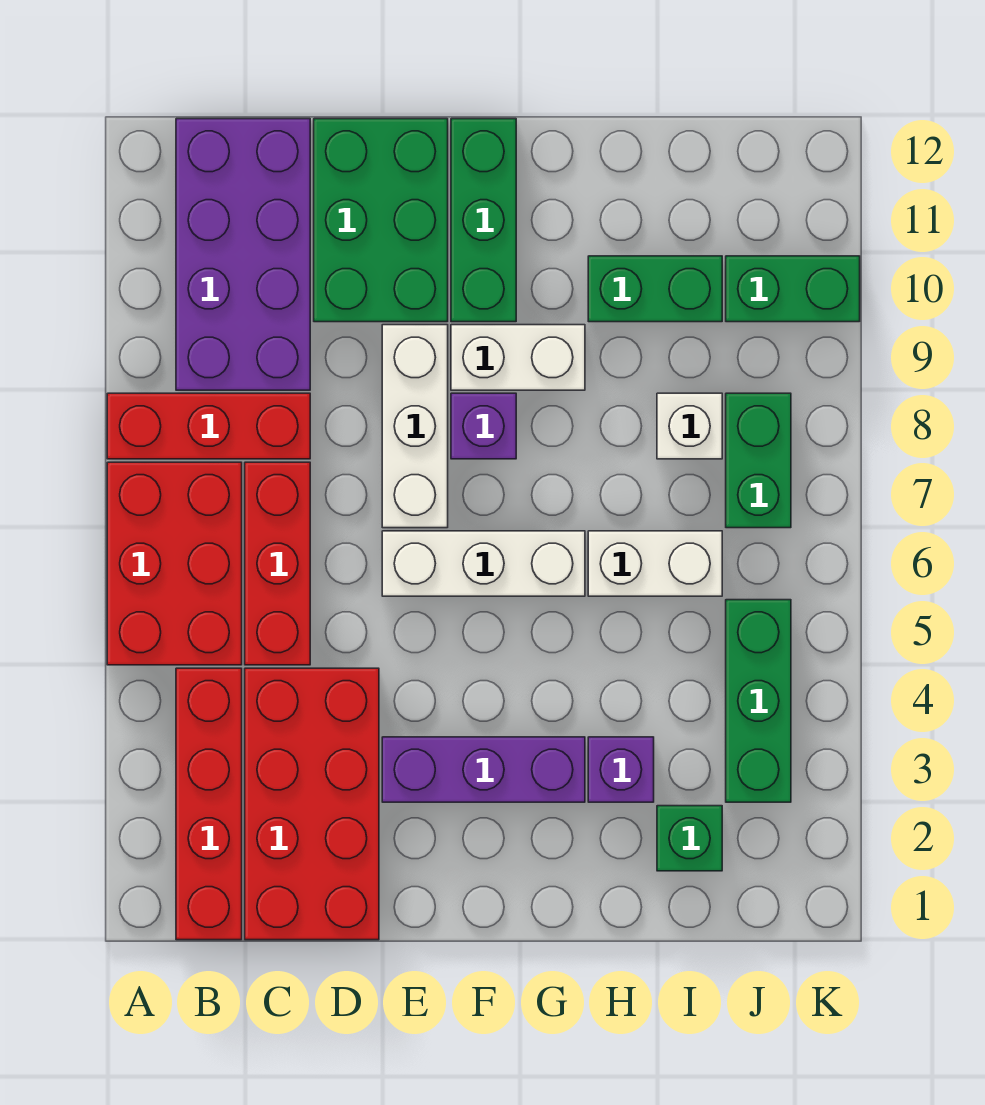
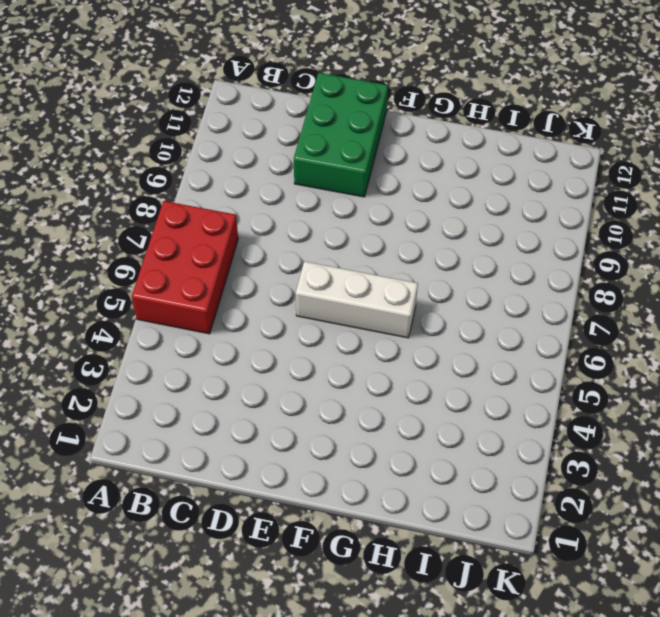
none -> red brick A8:C8 level 1
none -> red brick B1:B4 level 1
none -> purple brick B9:C12 level 1

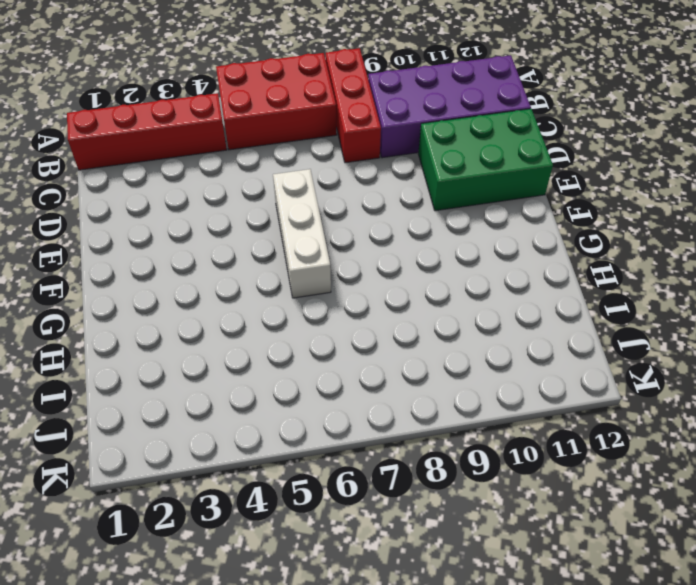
none -> red brick C1:D4 level 1
none -> red brick C5:C7 level 1
none -> purple brick E3:G3 level 1

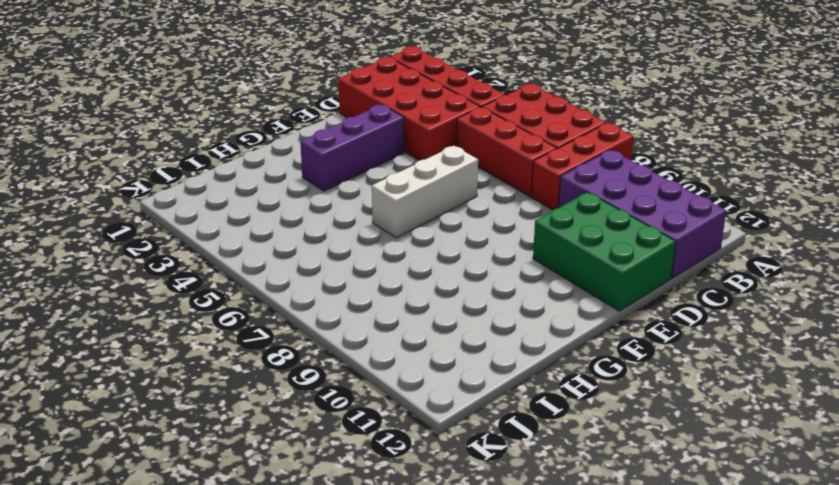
none -> white brick E7:E9 level 1
none -> purple brick F8 level 1
none -> white brick F9:G9 level 1

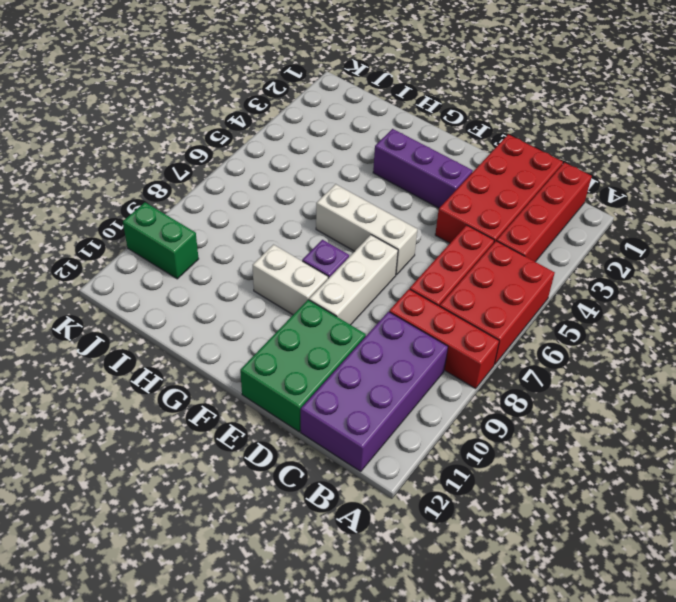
none -> green brick F10:F12 level 1
none -> purple brick H3 level 1
none -> white brick H6:I6 level 1

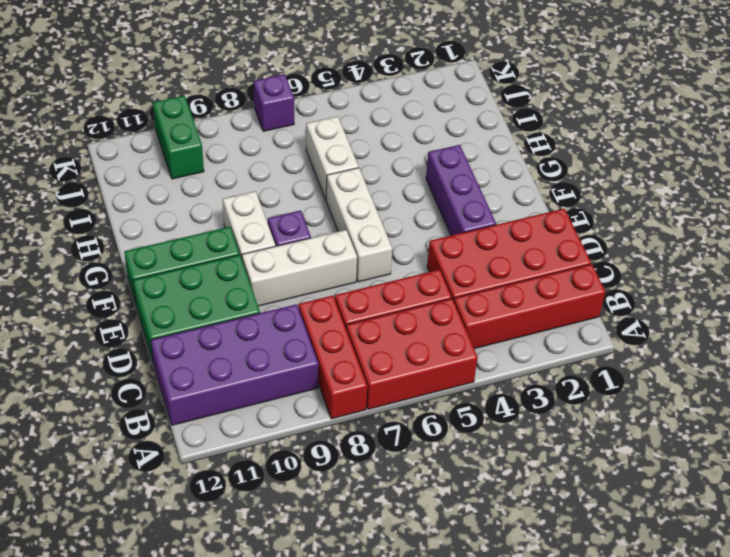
purple brick K7 level 1 -> purple brick H3 level 1
none -> green brick H10:I10 level 1
none -> green brick I2 level 1
none -> white brick I8 level 1

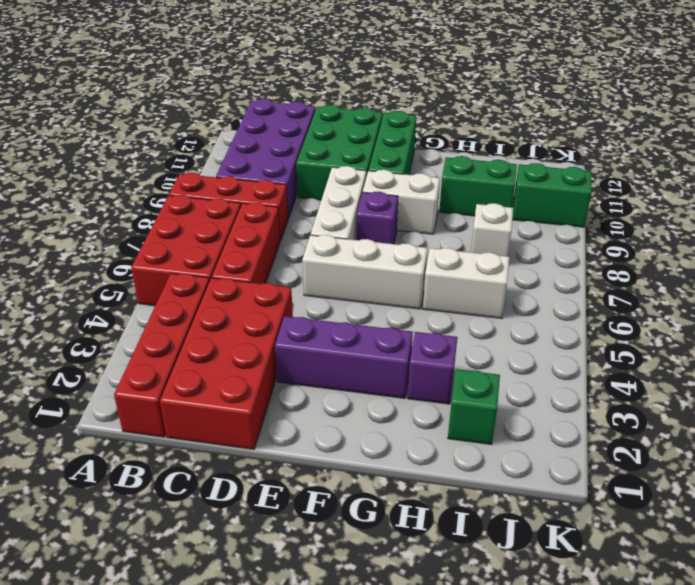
none -> green brick J3:J5 level 1
none -> green brick J7:J8 level 1

